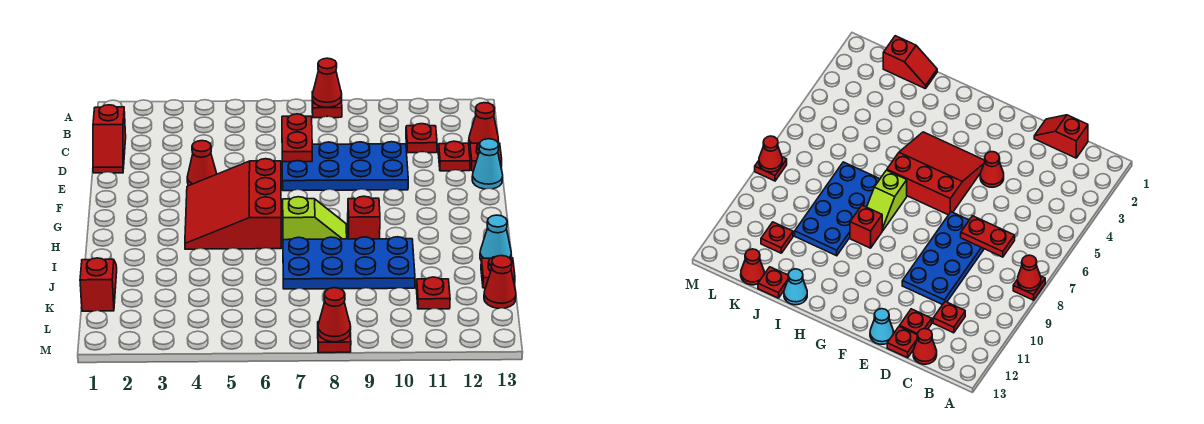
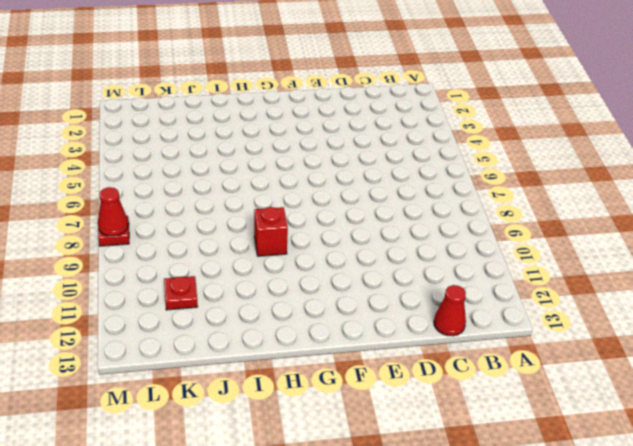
none -> red plate A8 level 1
none -> red slope C1:D1 level 1 top C
none -> red plate C11 level 1

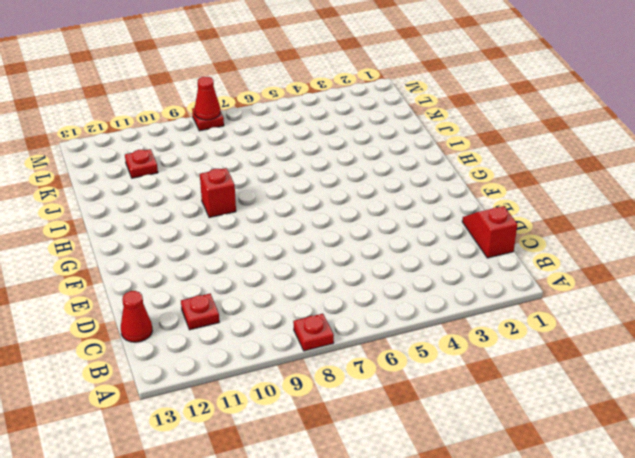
none -> blue plate D7:E10 level 1
none -> red plate D12 level 1
none -> red plate D13 level 1

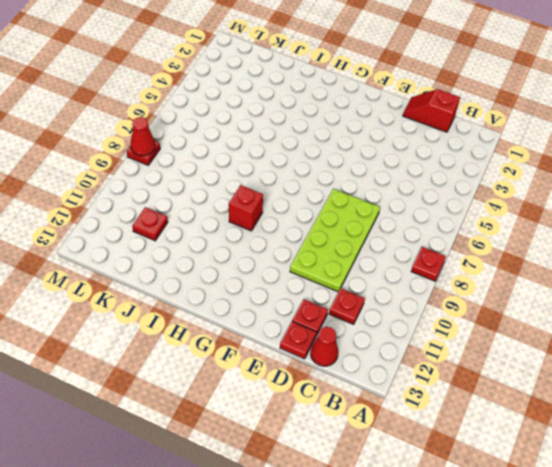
lime plate D7:E10 level 1 -> blue plate D7:E10 level 1
none -> red cone E4 level 1
none -> cyan cone E13 level 1
none -> red slope F4:H6 level 1 top 6

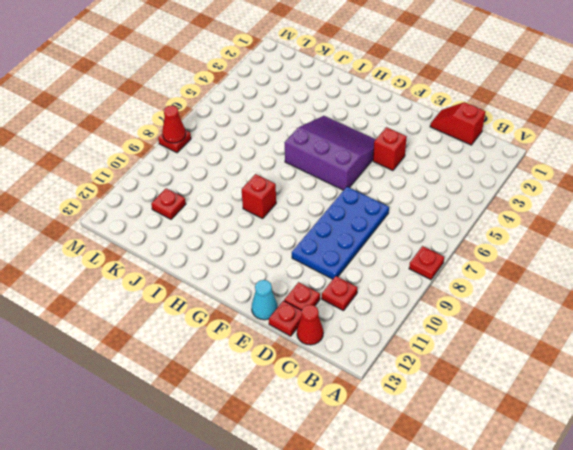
red brick E4 level 1 -> red cone E4 level 1
purple slope F4:H6 level 1 top 6 -> red slope F4:H6 level 1 top 6
none -> lime slope H7:H8 level 1 top 7
none -> blue plate I7:J10 level 1
none -> cyan cone I13 level 1

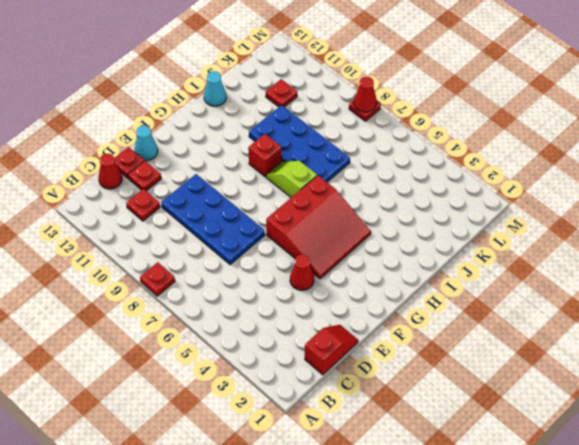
none -> red slope J1:K1 level 1 top K
none -> red plate J13 level 1
none -> red cone K13 level 1

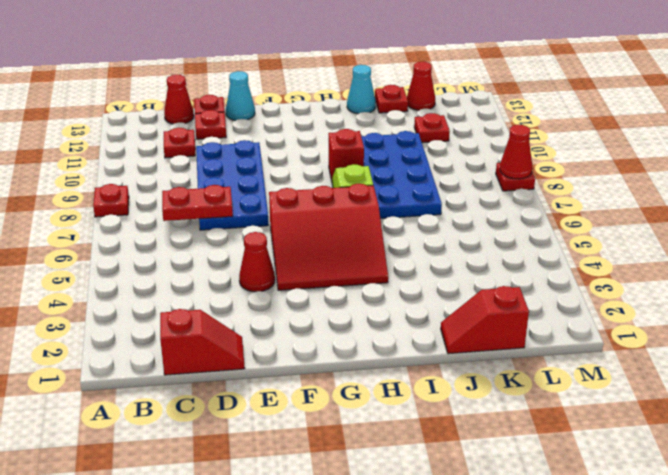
none -> red cone A8 level 2

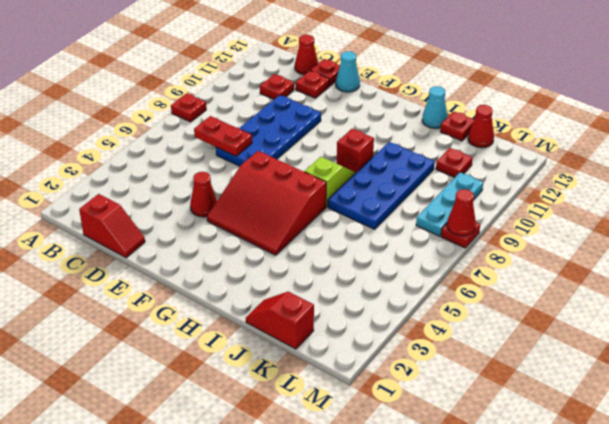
cyan plate L8:L10 level 1 -> none
none -> red cone A8 level 2

